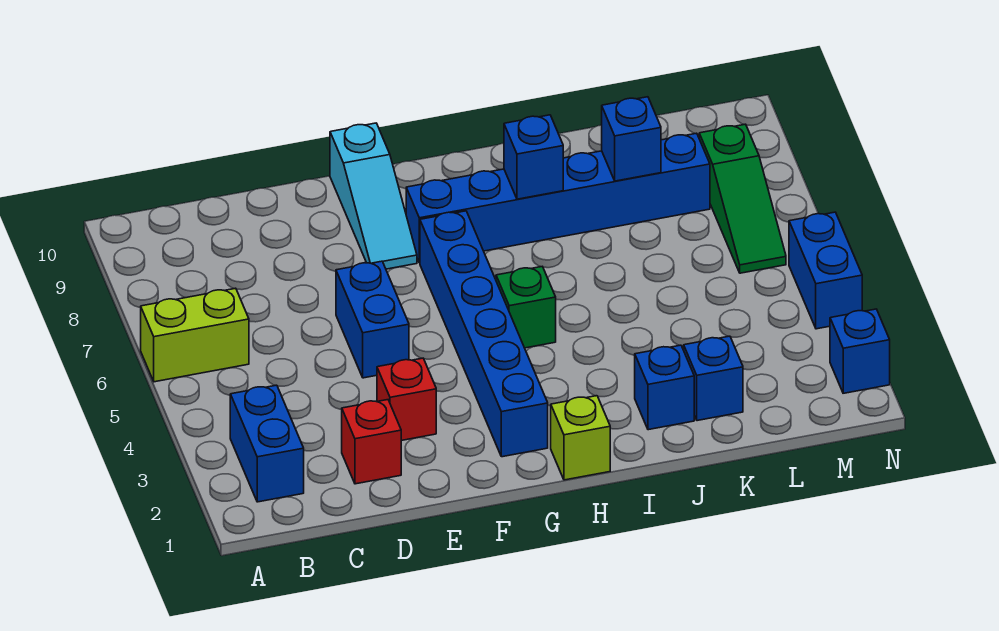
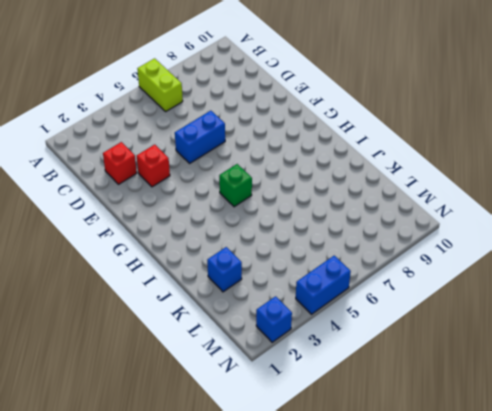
none -> blue brick B2:B3 level 1
none -> cyan slope F8:F10 level 1 top 10
none -> blue brick G2:G7 level 1

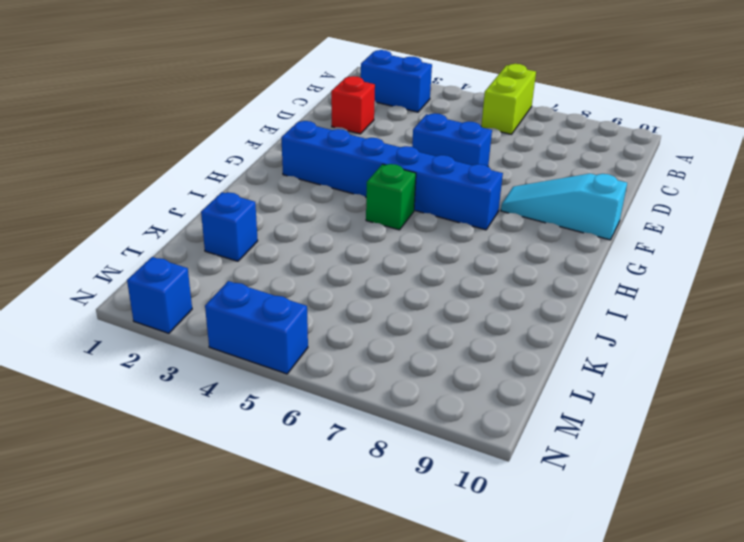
none -> red brick E3 level 1
none -> blue brick G8:L8 level 1
none -> lime brick H1 level 1

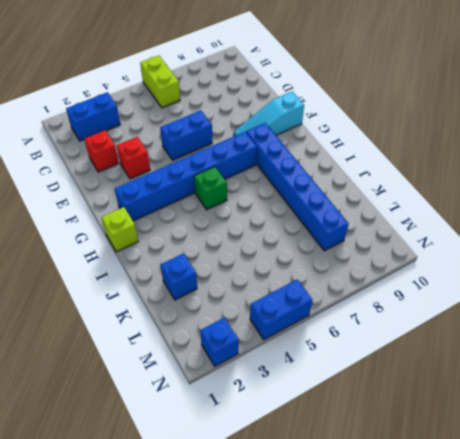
none -> blue brick J2 level 1
none -> green slope M6:M8 level 1 top 8
none -> blue brick I8 level 2

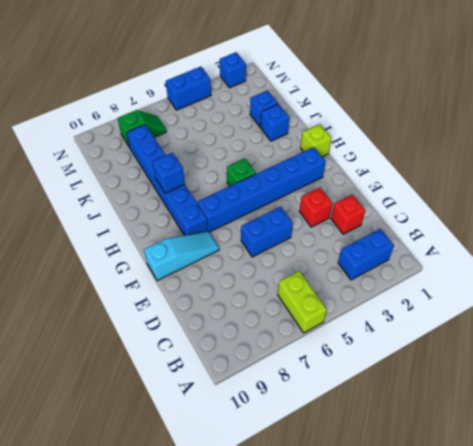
green slope M7:M8 level 1 top 8 -> green slope M6:M8 level 1 top 8
none -> blue brick K8 level 2

